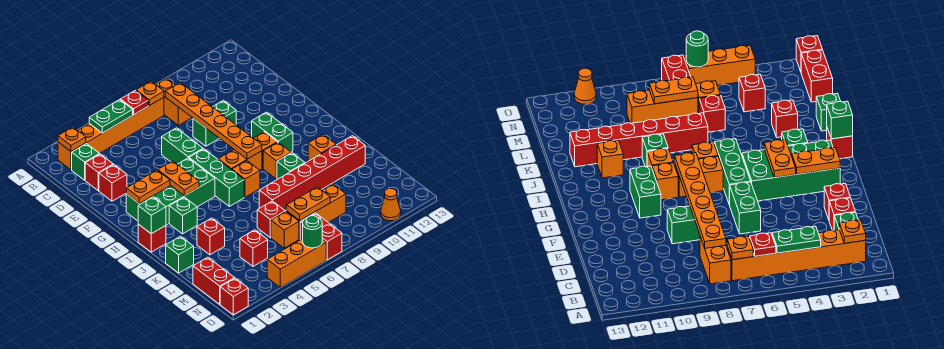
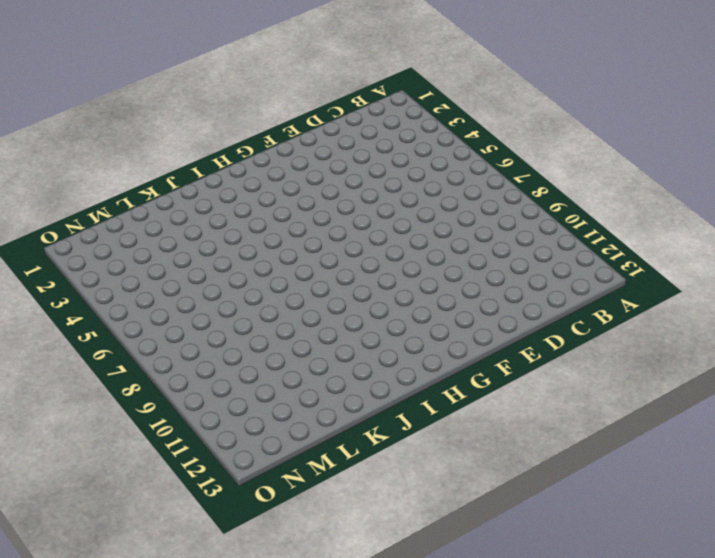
none -> orange brick B2:B7 level 1
none -> orange brick B8:C8 level 1
none -> green brick C2 level 1
none -> red brick D2 level 1

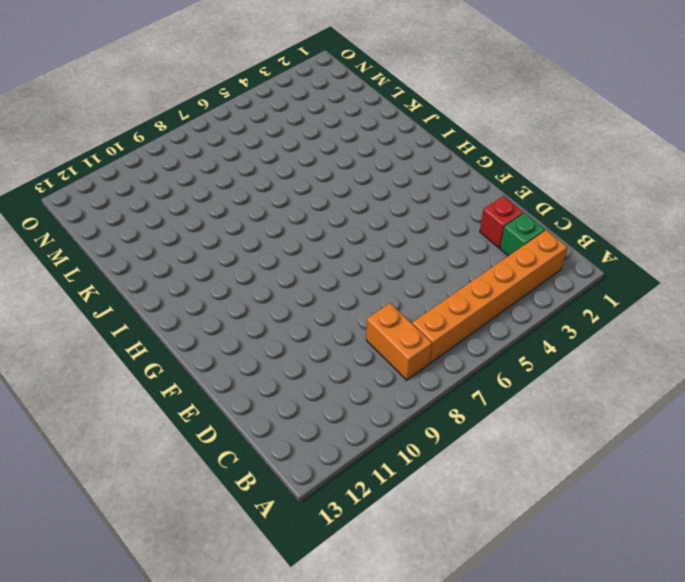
none -> red brick E2 level 1
none -> green brick E6:F6 level 1
none -> green brick E8:E9 level 1
none -> green brick G2:H5 level 1

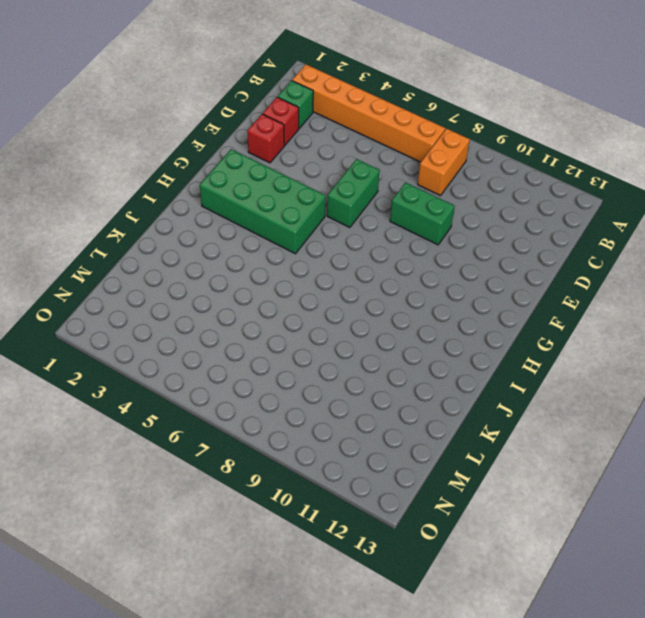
none -> green brick G6:I6 level 1
none -> green brick G10:H10 level 1
none -> orange brick H7:H8 level 1
none -> orange brick H9 level 1

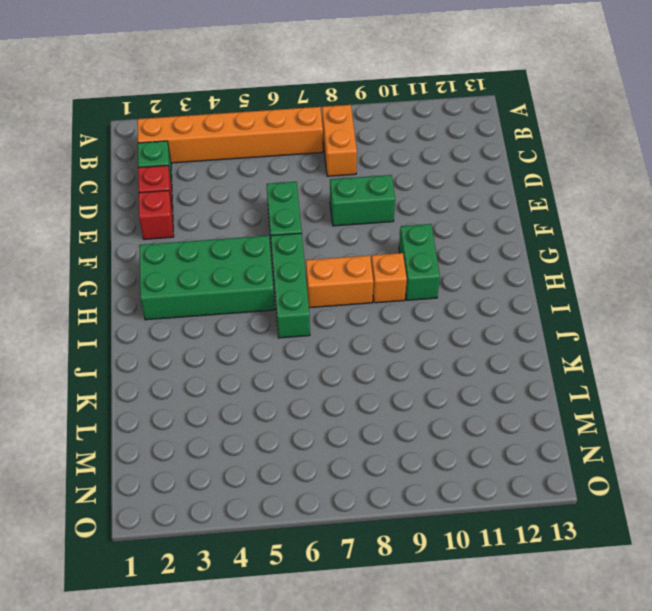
none -> red brick I1 level 1
none -> green brick I3 level 1
none -> orange brick I7 level 1
none -> orange brick I9 level 1

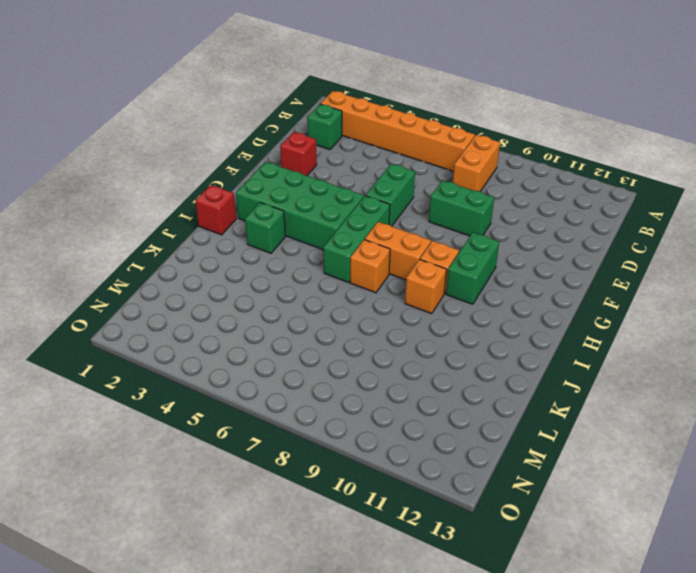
none -> red brick D2 level 1
none -> green brick J9 level 1
none -> orange brick J11 level 1
none -> green brick K1 level 1

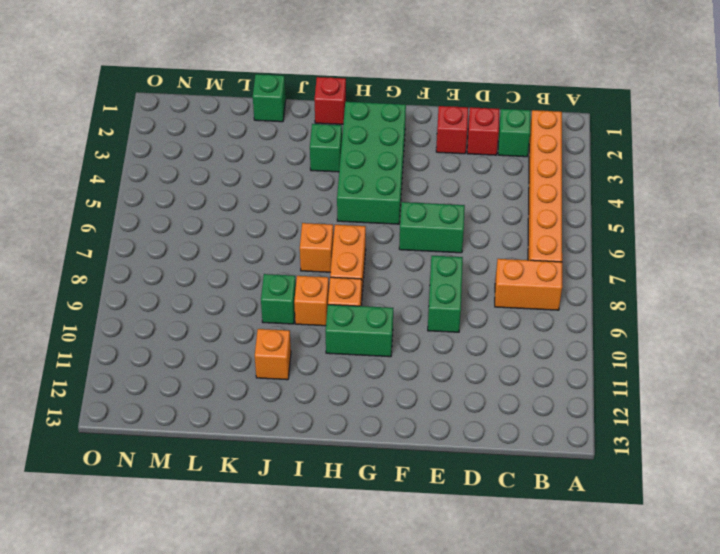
none -> green brick G6:I6 level 1
none -> red brick K3 level 1
none -> red brick K7:K12 level 1
none -> red brick L6 level 1

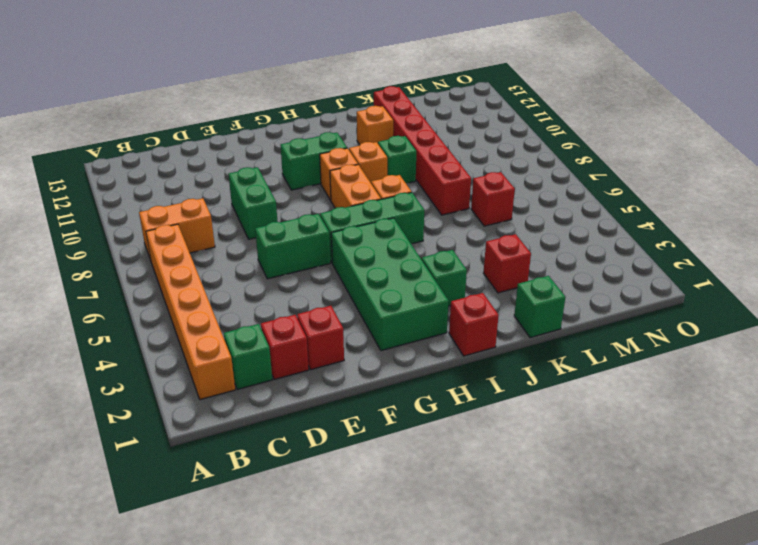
none -> red brick M1:N1 level 1
none -> red brick M4 level 1
none -> orange brick M6 level 1
none -> orange brick M7:M9 level 1

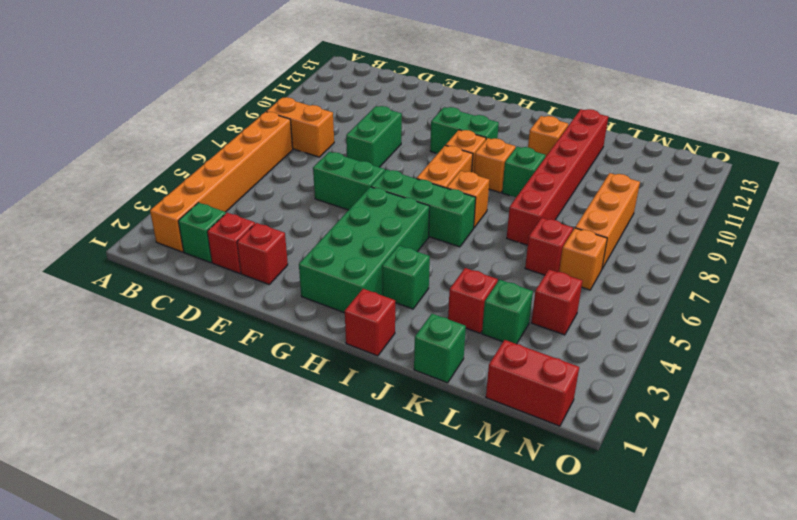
green brick L3 level 1 -> green brick I1 level 2
none -> red brick N7:O7 level 1
none -> red brick O1 level 1
none -> orange brick O4:O6 level 1
none -> orange cone O11 level 1

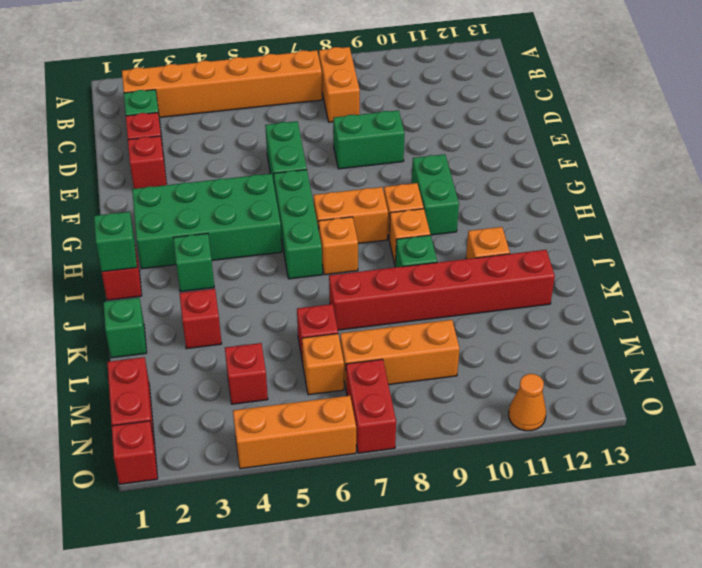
none -> orange plate B2 level 2
none -> green plate B4:B5 level 2
none -> red plate B6 level 2
none -> orange plate B7 level 2

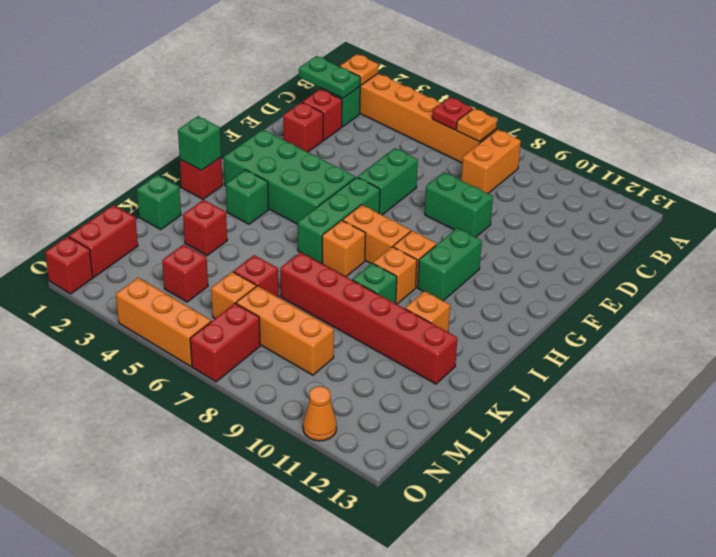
green plate C1:C2 level 2 -> green plate B4:B5 level 2
none -> orange plate C8:H8 level 2
none -> orange plate G2:G3 level 2
none -> orange plate G4:H4 level 2
none -> orange plate M7:M8 level 2

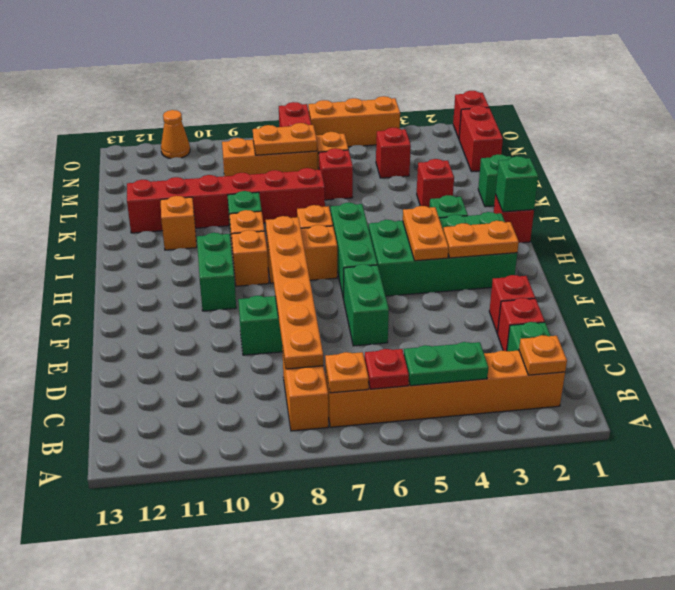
none -> green round brick O6 level 2

